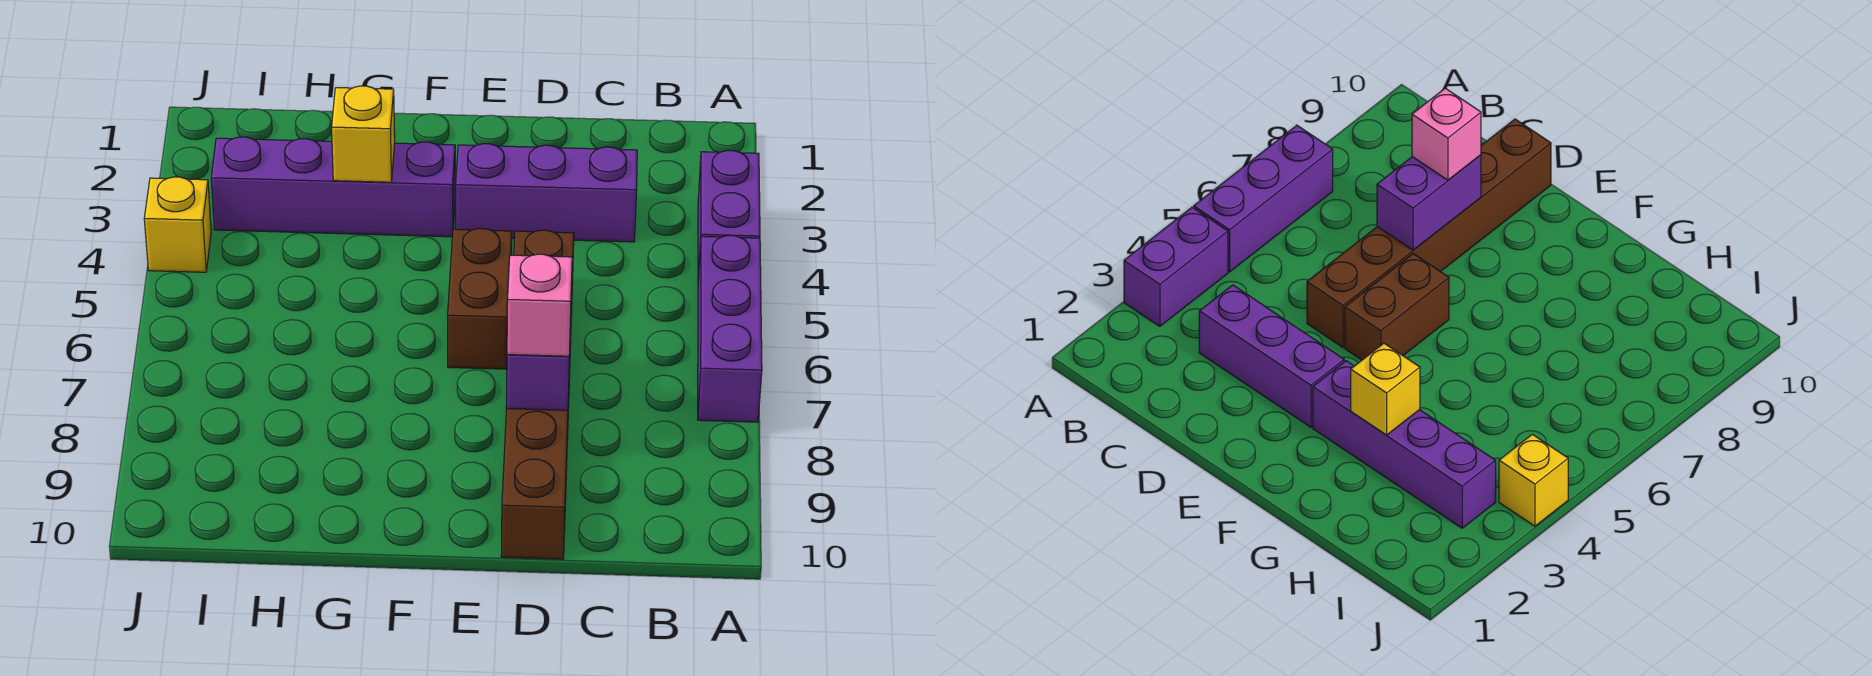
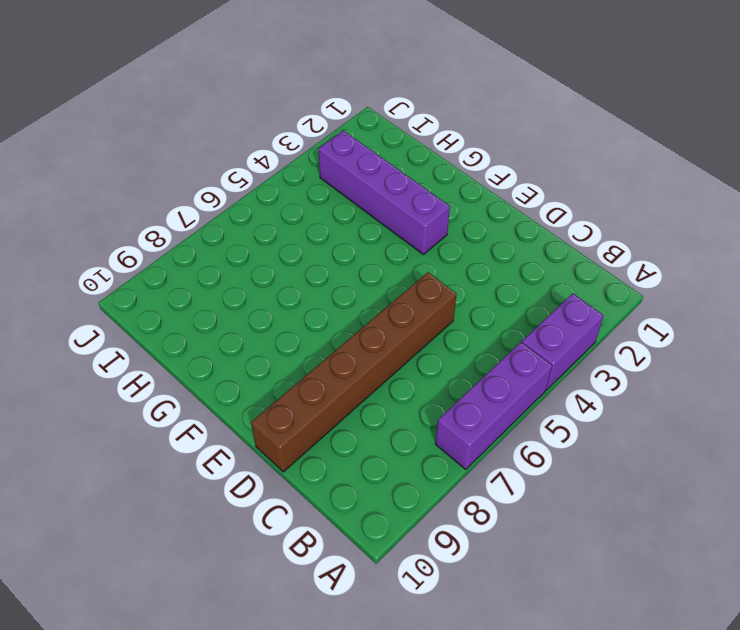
none -> purple brick C3:E3 level 1
none -> brown brick E5:E6 level 1

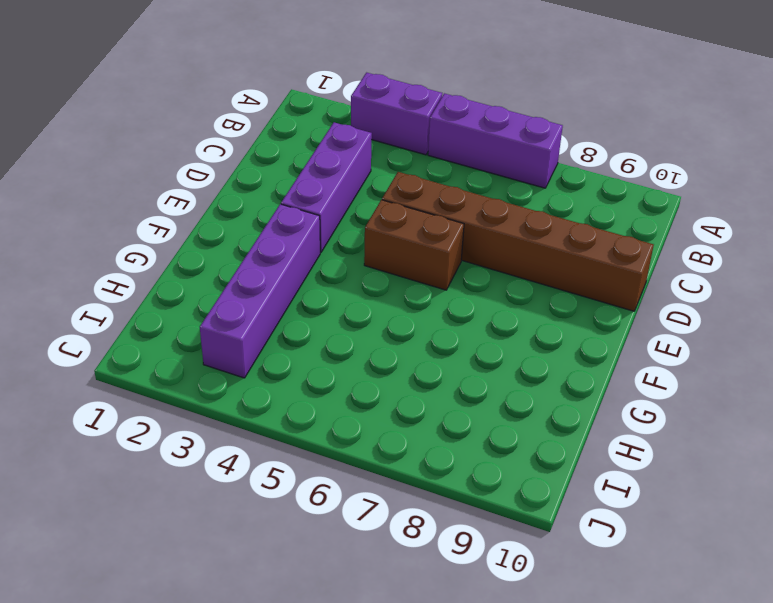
none -> yellow brick J4 level 1
none -> purple brick D7:D8 level 2

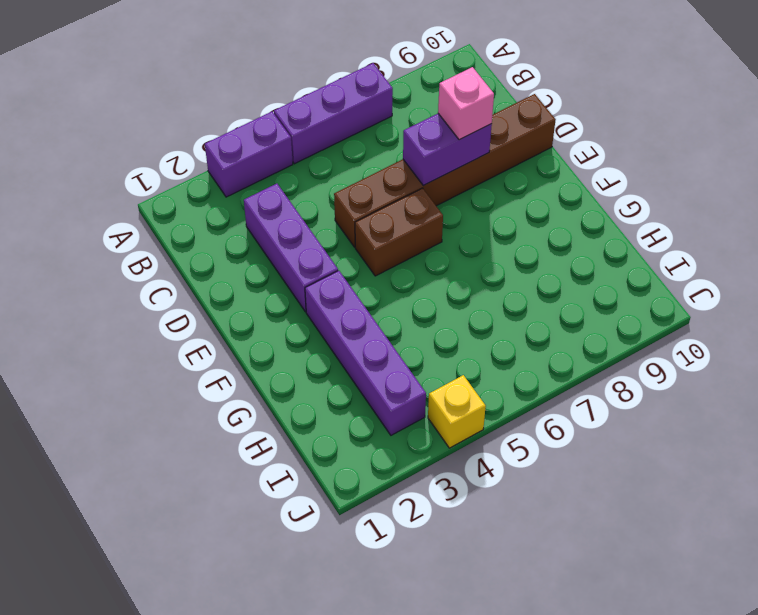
none -> yellow brick G3 level 2

